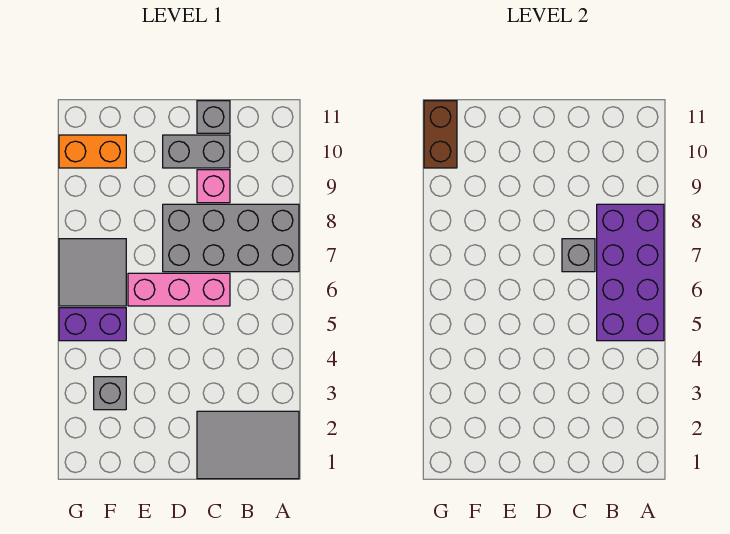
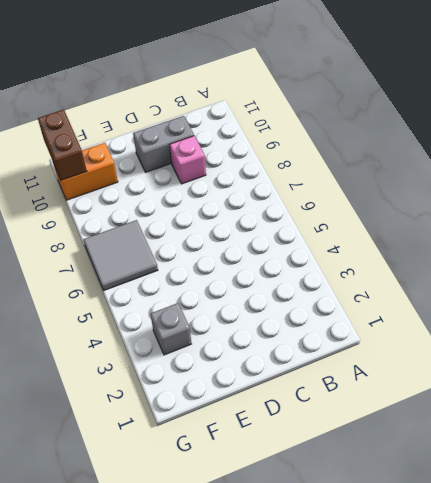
none -> grey tile A1:C2 level 1
none -> grey brick A7:D8 level 1
none -> pink brick C6:E6 level 1

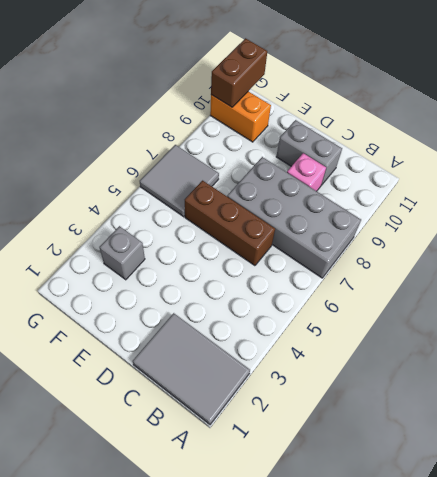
brown brick C6:E6 level 1 -> pink brick C6:E6 level 1
none -> grey brick C11 level 1
none -> purple brick F5:G5 level 1
none -> purple brick A5:B8 level 2

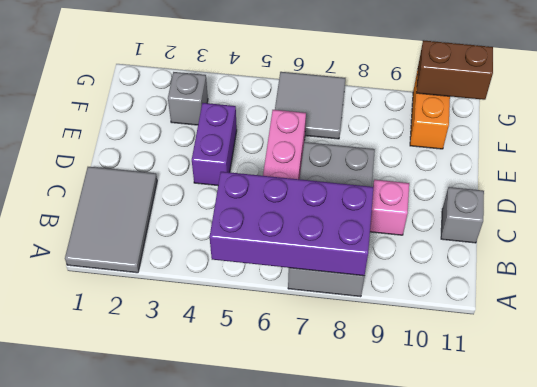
purple brick D4:E4 level 1 -> purple brick F5:G5 level 1
none -> grey brick C10:D10 level 1
none -> grey brick C7 level 2

